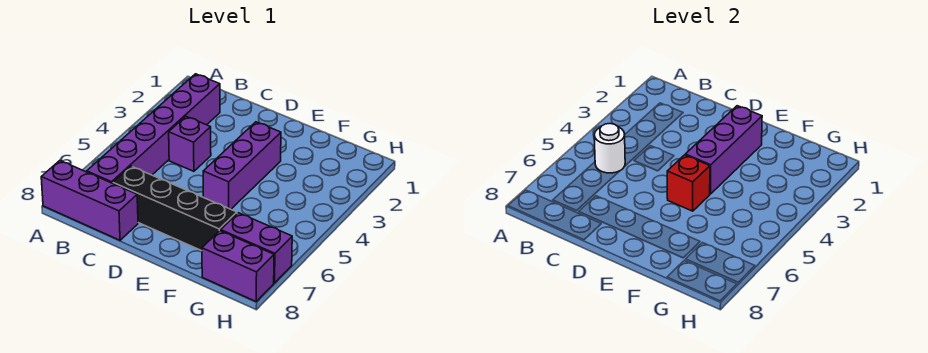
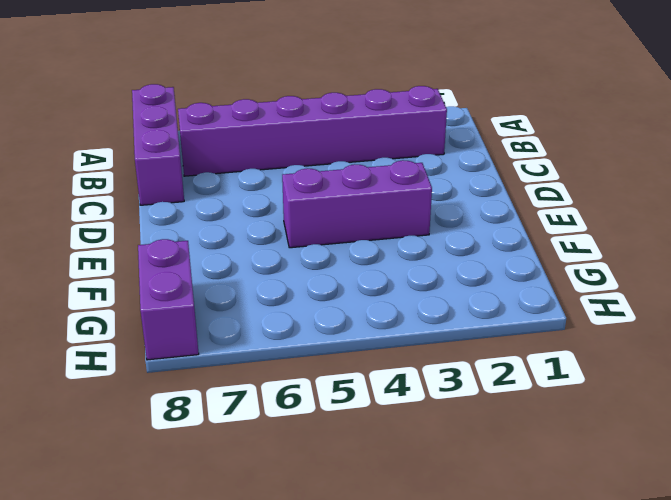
none -> purple brick C4 level 1
none -> black brick C7:F7 level 1

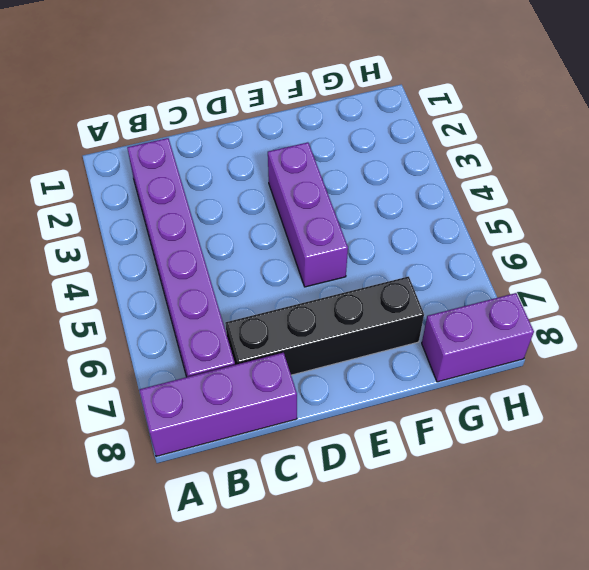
none -> purple brick C4 level 1
none -> purple brick G7:H7 level 1

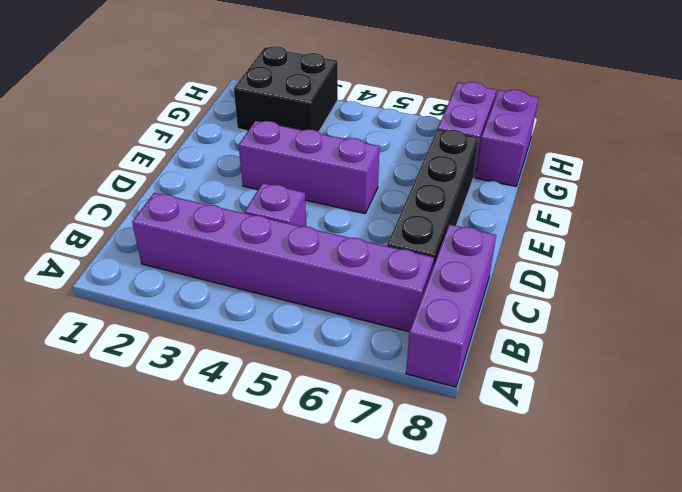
black brick G2:H3 level 1 -> none
none -> white round brick B5 level 2
none -> purple brick E2:E4 level 2

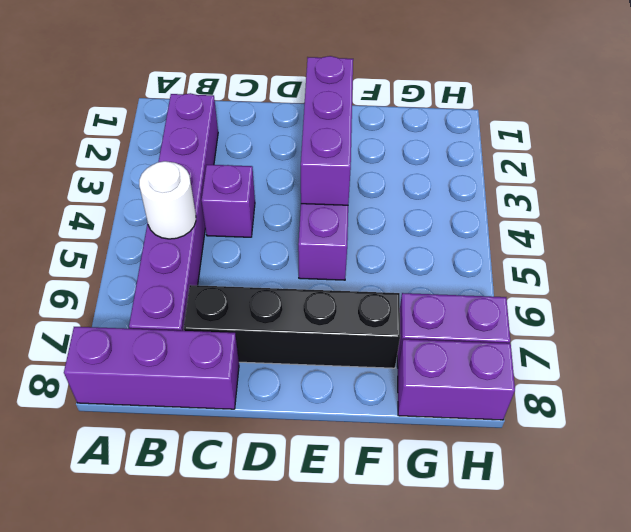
none -> red brick E5 level 2

